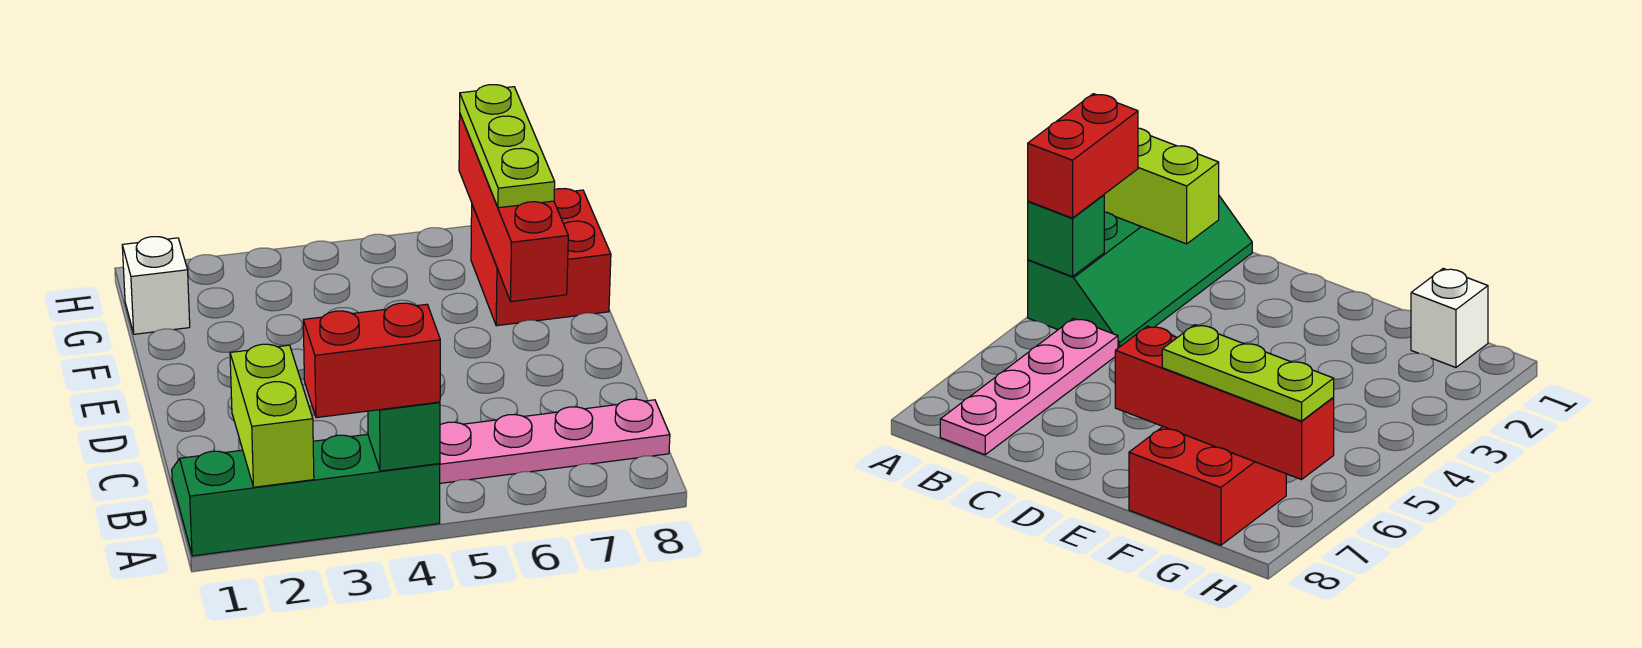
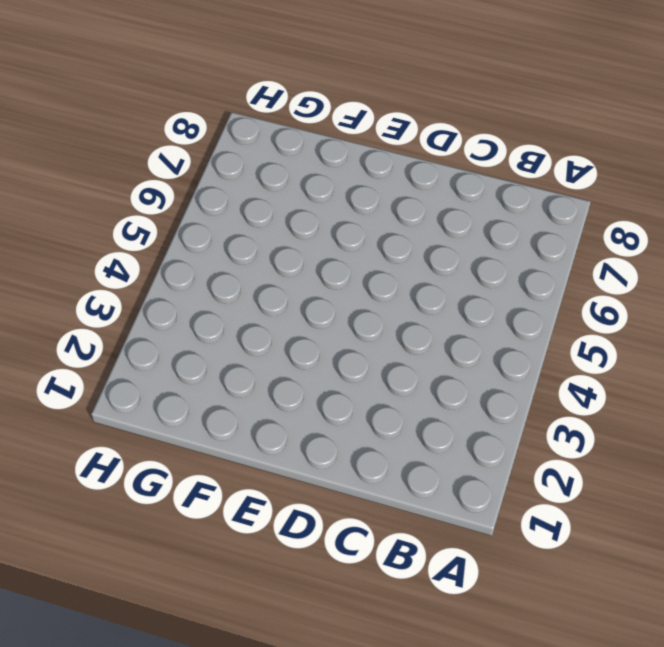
none -> green slope A1:B4 level 1 top A
none -> pink plate B5:B8 level 1

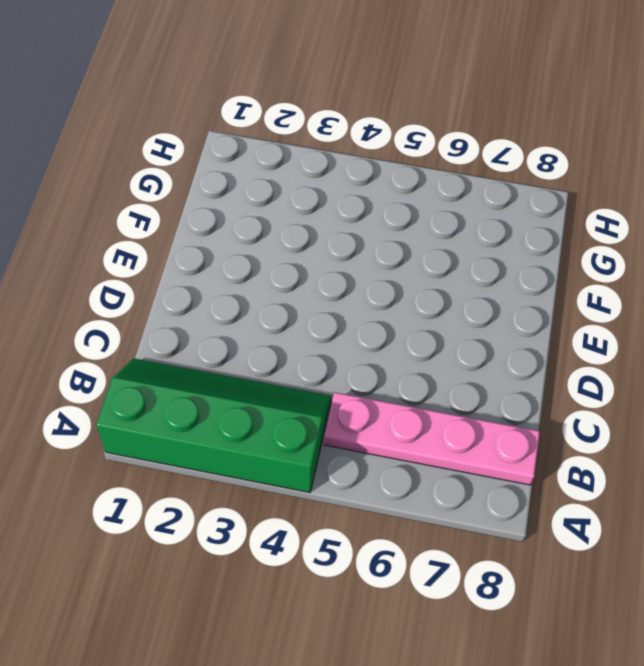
none -> red brick F7:G8 level 1
none -> white brick G1 level 1

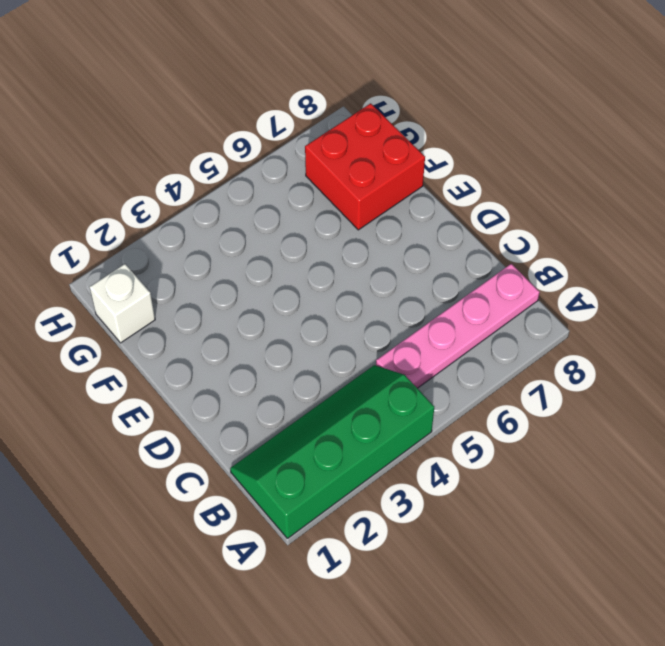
none -> lime brick A2:B2 level 2
none -> green brick A4 level 2

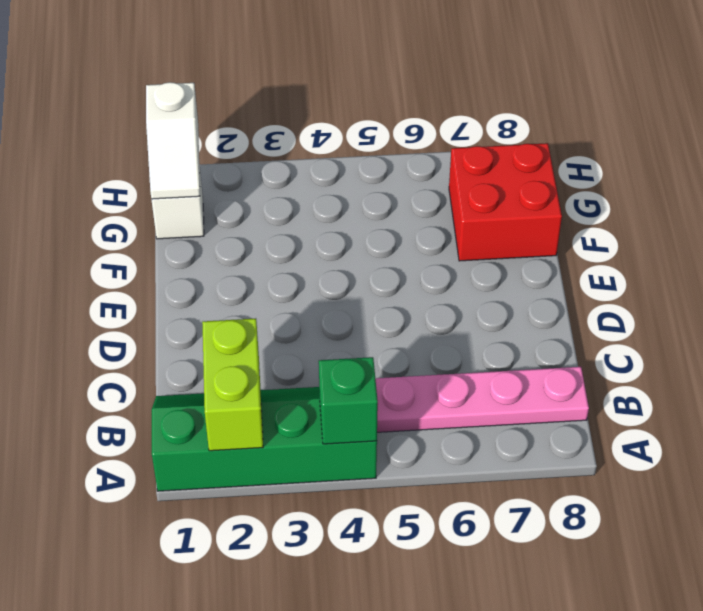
white slope G1:H1 level 2 top H -> none
none -> red brick E7:H7 level 2
none -> red brick A3:A4 level 3

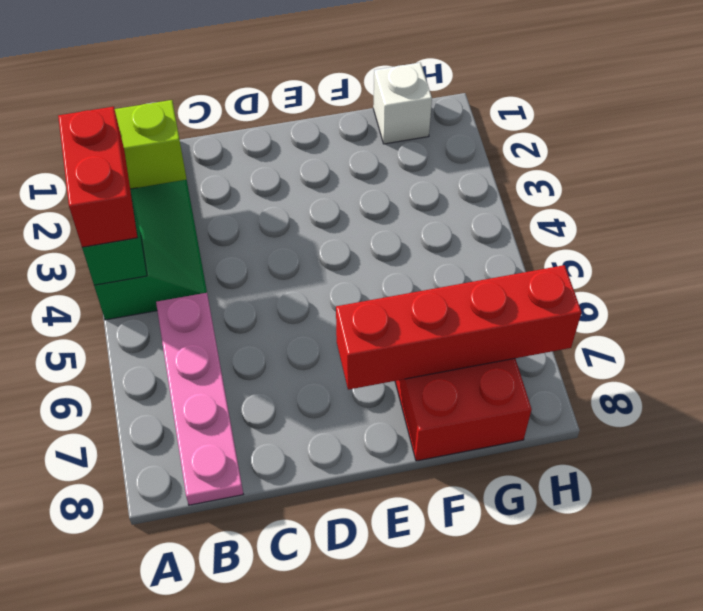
none -> lime plate F7:H7 level 3

